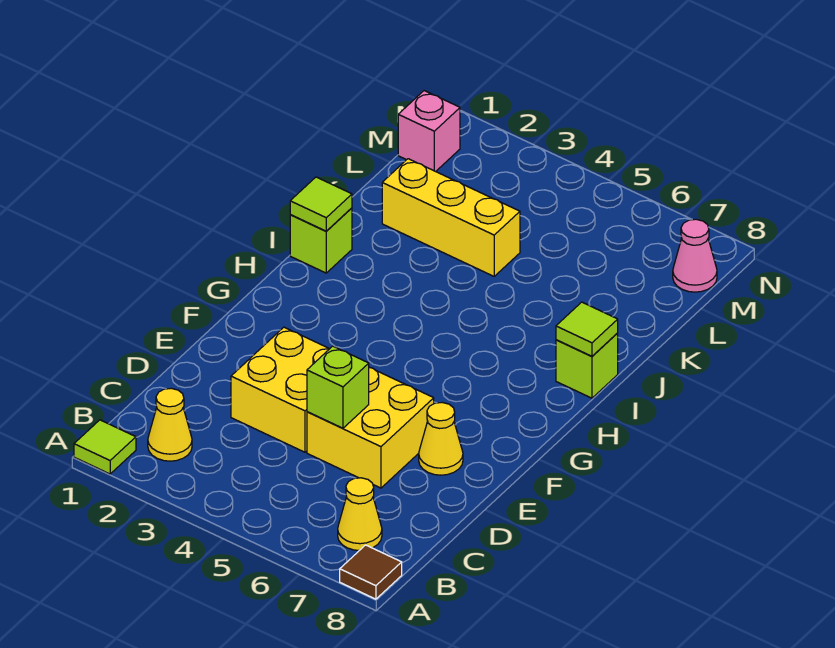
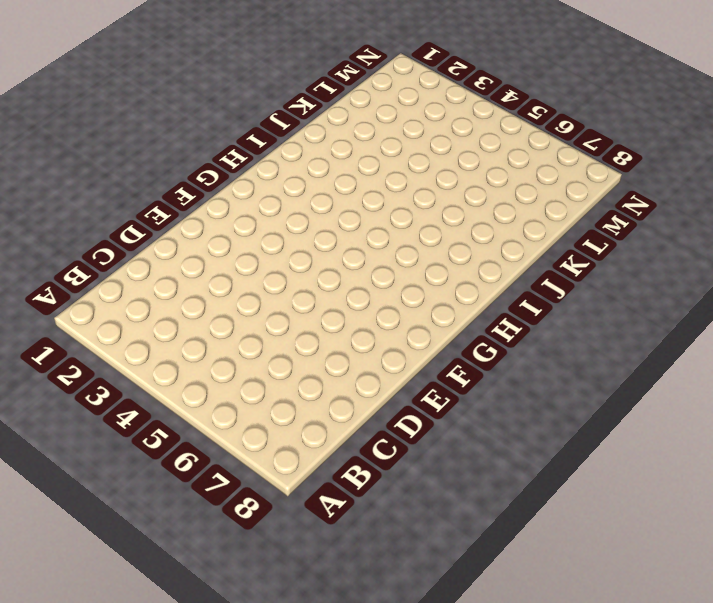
none -> lime tile A1 level 1
none -> brown tile A8 level 1
none -> yellow cone B2 level 1

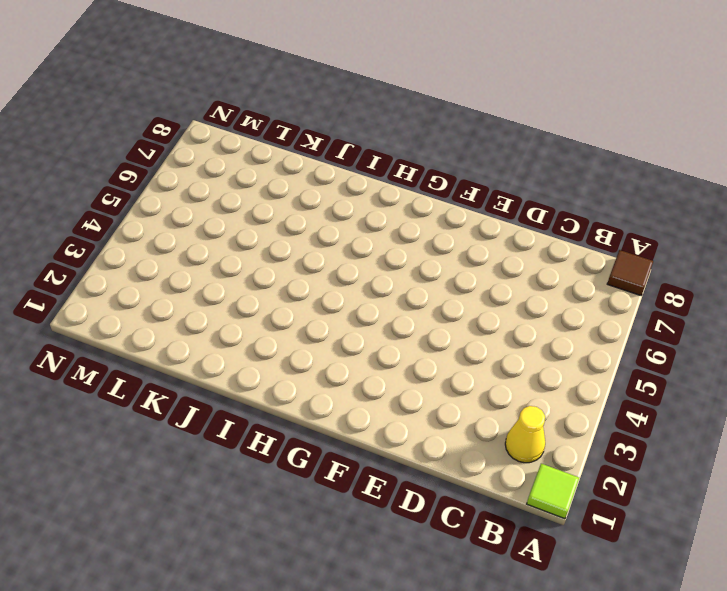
none -> yellow cone B7 level 1
none -> yellow brick D3:E4 level 1
none -> yellow brick D5:E6 level 1

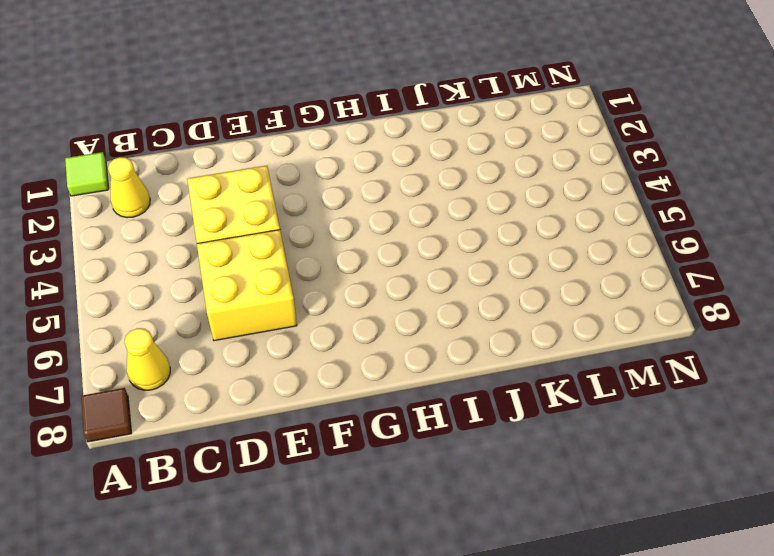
none -> yellow cone E7 level 1
none -> lime brick I1 level 1
none -> lime brick I8 level 1

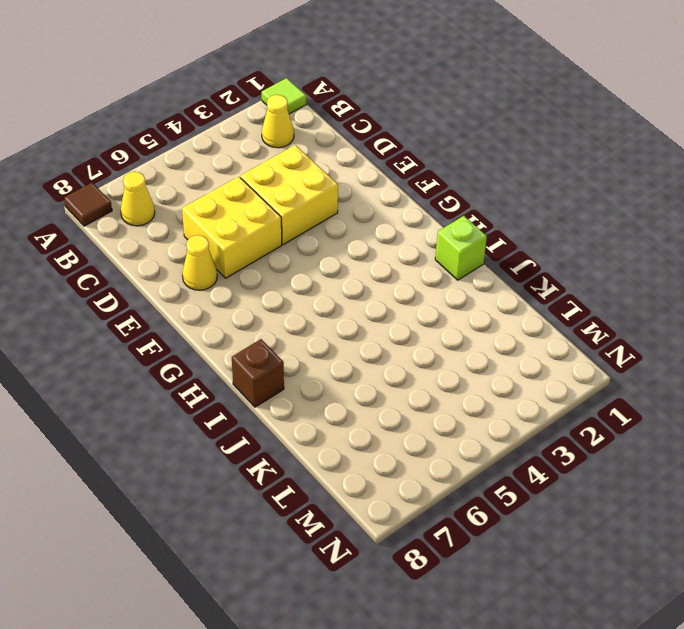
brown brick I8 level 1 -> lime brick I8 level 1
none -> yellow brick K2:K4 level 1
none -> pink brick M1 level 1
none -> pink cone M8 level 1

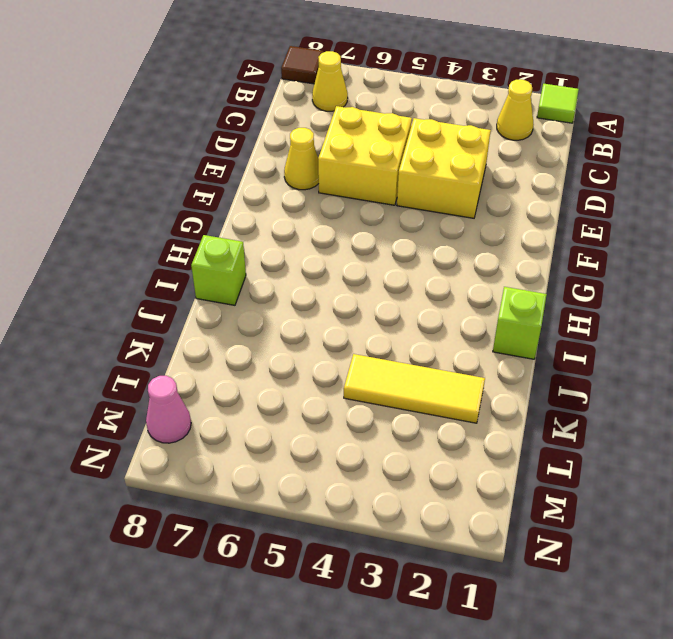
yellow tile K2:K4 level 1 -> yellow brick K2:K4 level 1
none -> pink brick M1 level 1
none -> lime brick D5 level 2
none -> lime tile I1 level 2

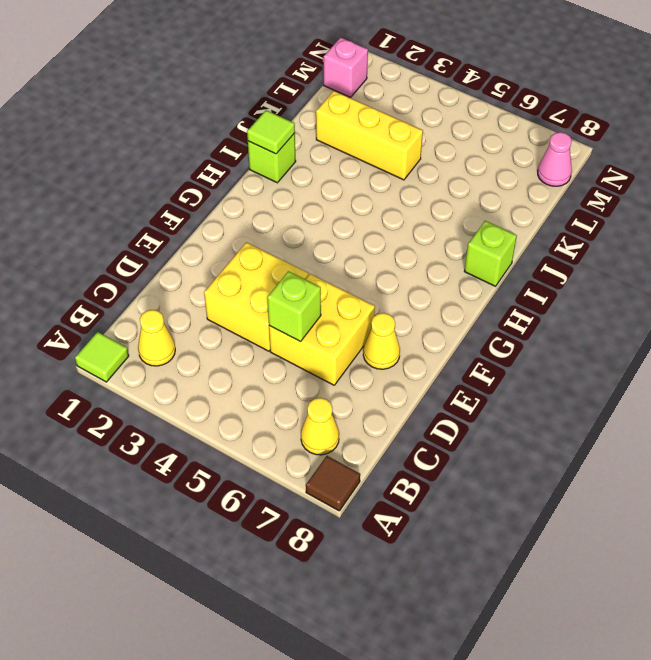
none -> lime tile I8 level 2

